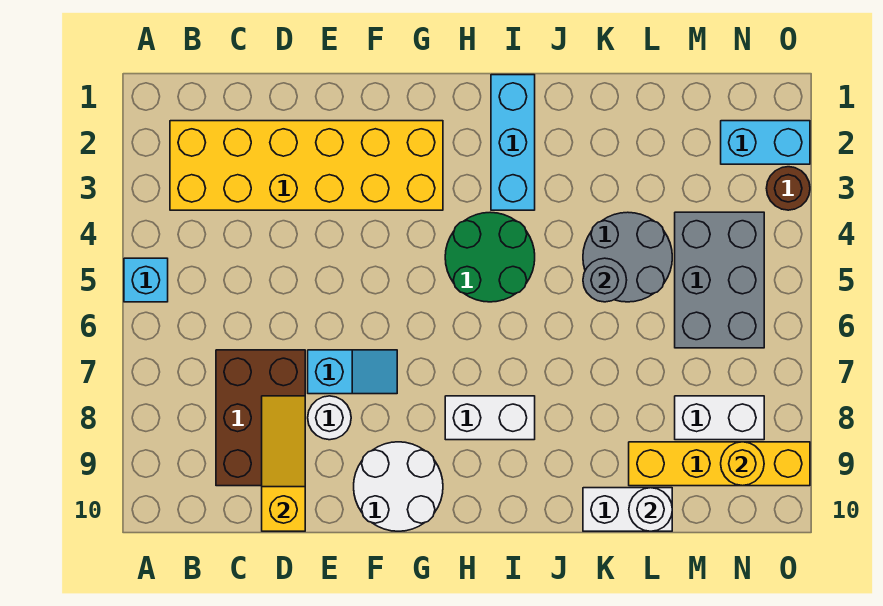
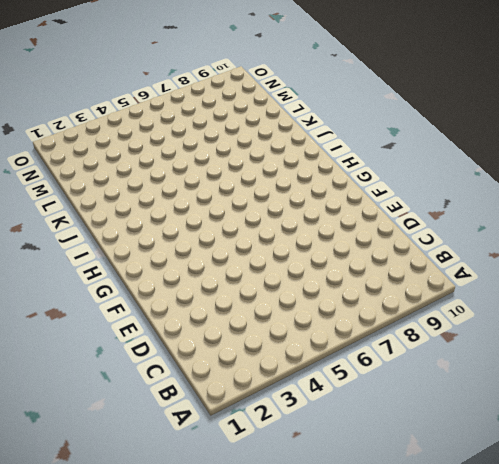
none -> cyan brick A5 level 1
none -> yellow brick B2:G3 level 1
none -> brown brick C7:D9 level 1

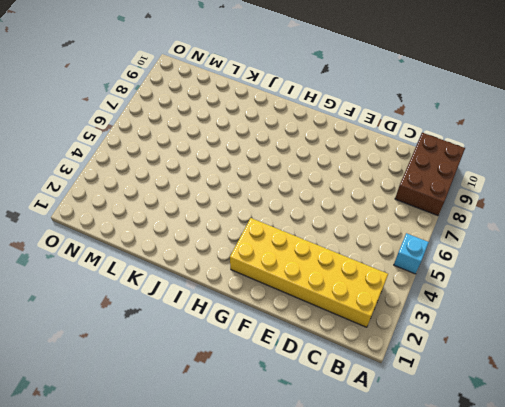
brown brick A8:B10 level 1 -> brown brick C7:D9 level 1
none -> cyan slope E7:F7 level 1 top E
none -> white round brick E8 level 1
none -> white round brick F9:G10 level 1

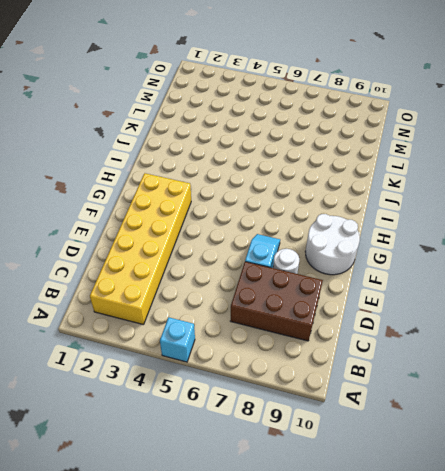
none -> green round brick H4:I5 level 1
none -> white brick H8:I8 level 1
none -> cyan brick I1:I3 level 1

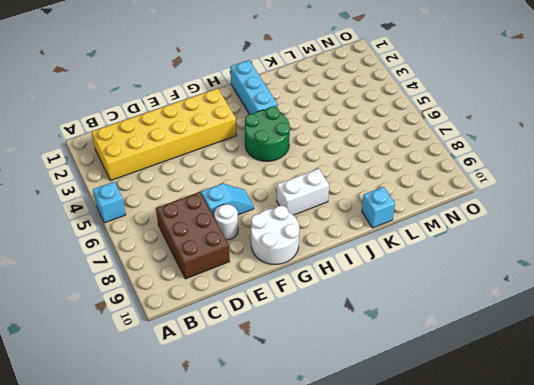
cyan brick K10 level 1 -> white brick K10:L10 level 1
none -> grey round brick K4:L5 level 1
none -> yellow brick L9:O9 level 1
none -> grey brick M4:N6 level 1

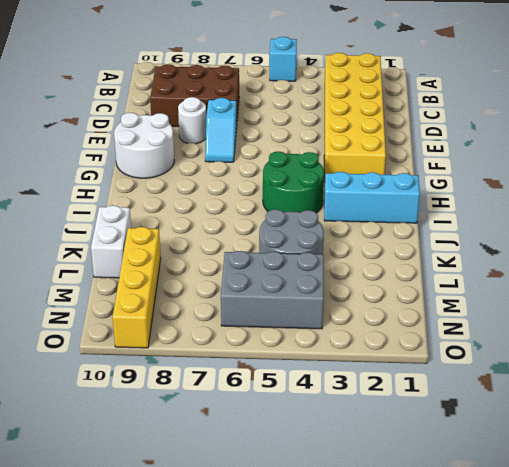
none -> white brick H8:I8 level 1
none -> white brick M8:N8 level 1
none -> cyan brick N2:O2 level 1

